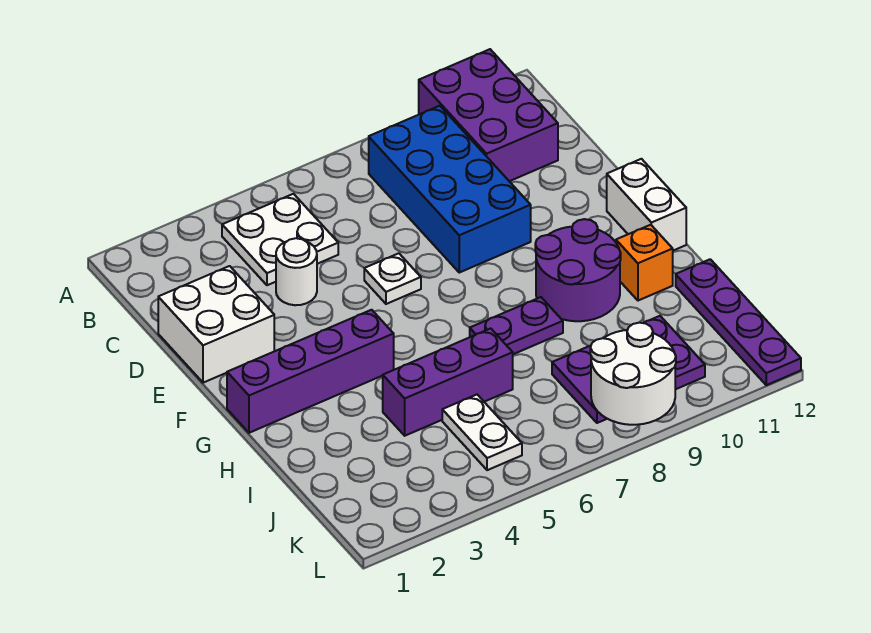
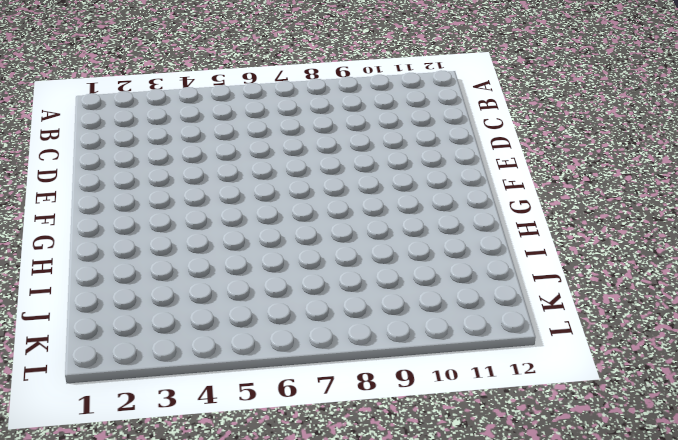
none -> purple brick A10:C11 level 1
none -> white plate B4:C5 level 1
none -> blue brick B8:E9 level 1

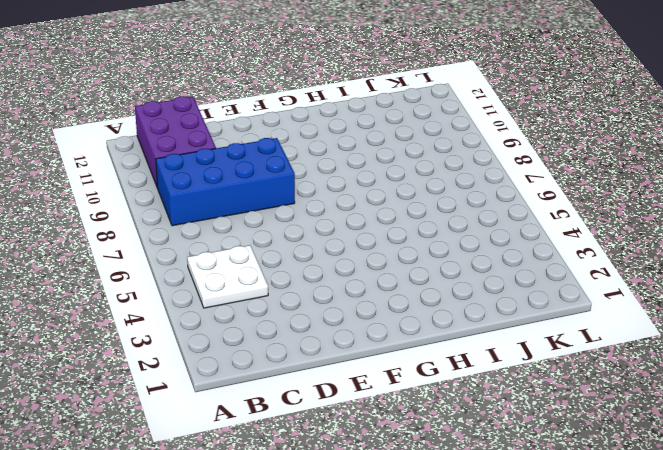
purple brick B10:C12 level 1 -> purple brick A10:C11 level 1
none -> white brick D1:E2 level 1
none -> white round brick D4 level 1
none -> white plate E6 level 1

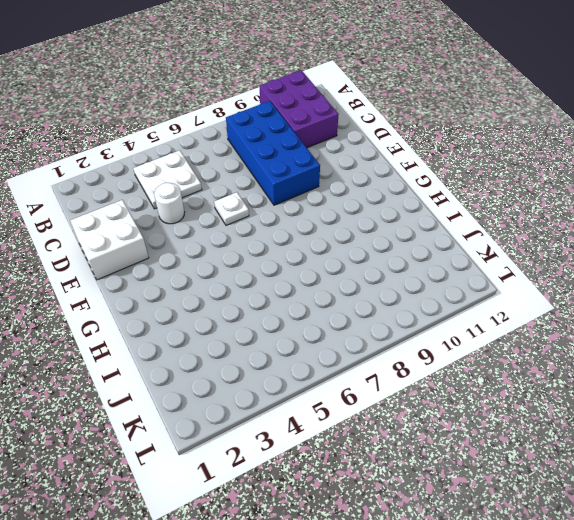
none -> white brick F12:G12 level 1
none -> purple brick G1:G4 level 1
none -> purple round brick G9:H10 level 1

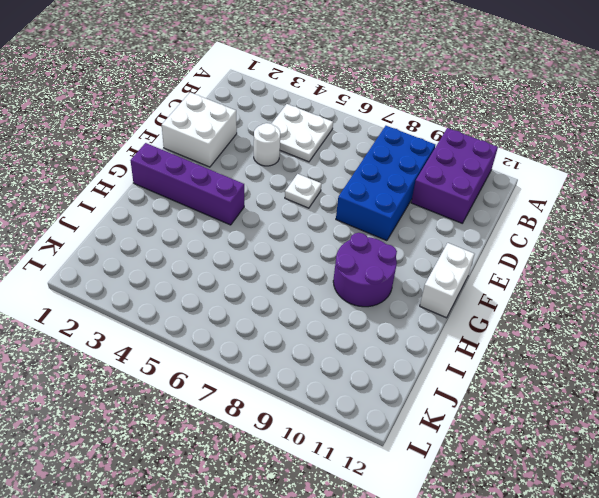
none -> purple plate H7:H8 level 1
none -> orange brick H11 level 1
none -> purple brick I4:I6 level 1

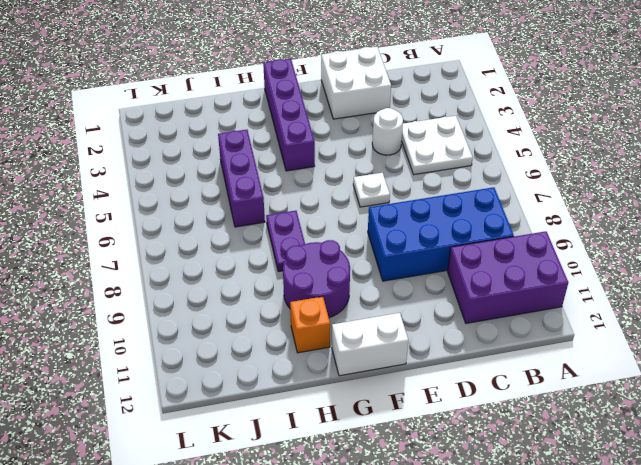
none -> purple plate I12:L12 level 1
none -> white plate J5:K5 level 1
none -> purple plate J8:K10 level 1

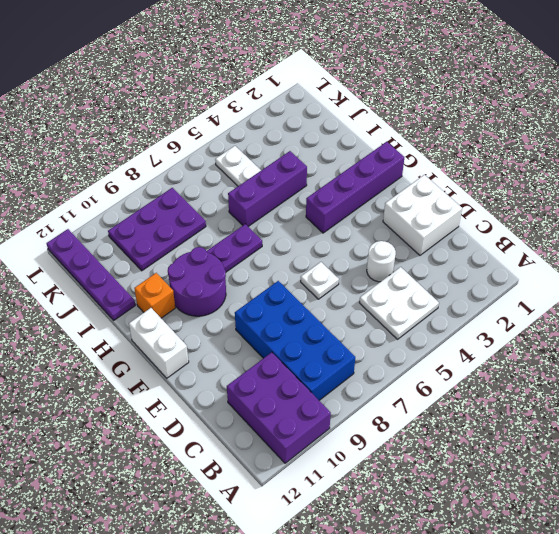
none -> white round brick K8:L9 level 2

